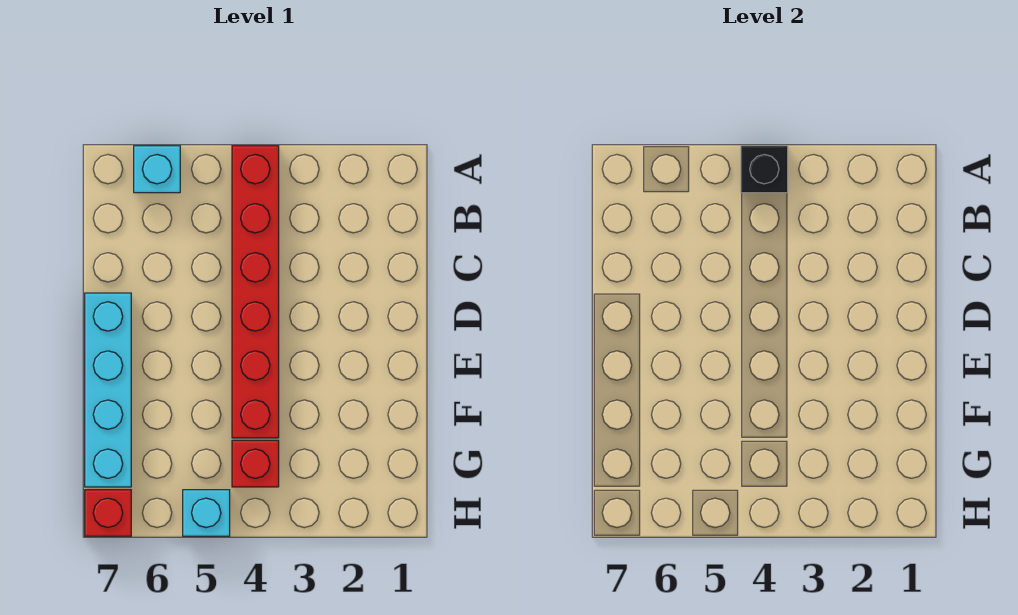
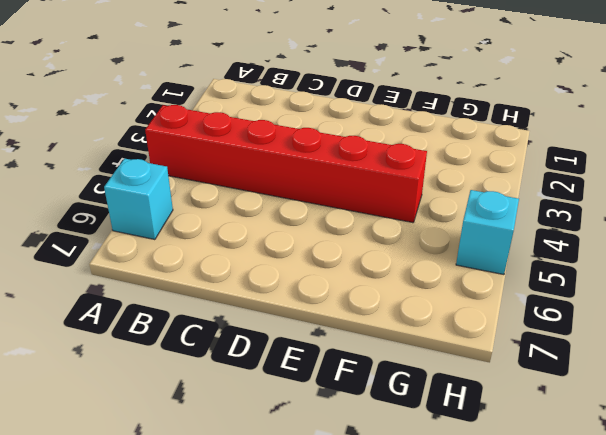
none -> cyan brick D7:G7 level 1
none -> red brick G4 level 1

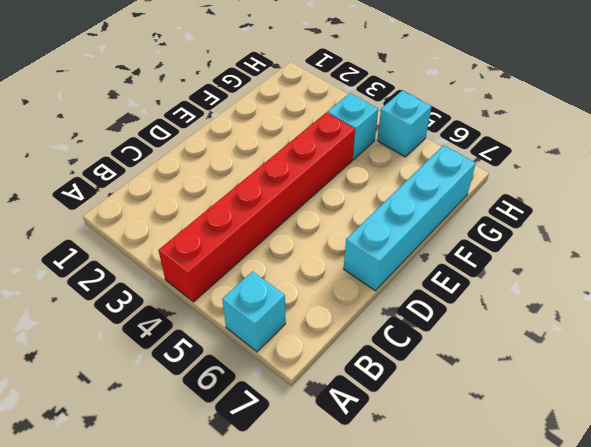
cyan brick G4 level 1 -> red brick G4 level 1
none -> red brick H7 level 1
none -> black brick A4 level 2

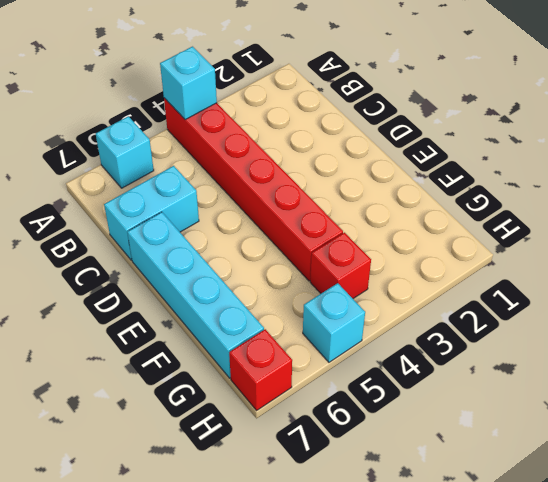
cyan brick A4 level 2 -> black brick A4 level 2
cyan brick C6:C7 level 1 -> none

